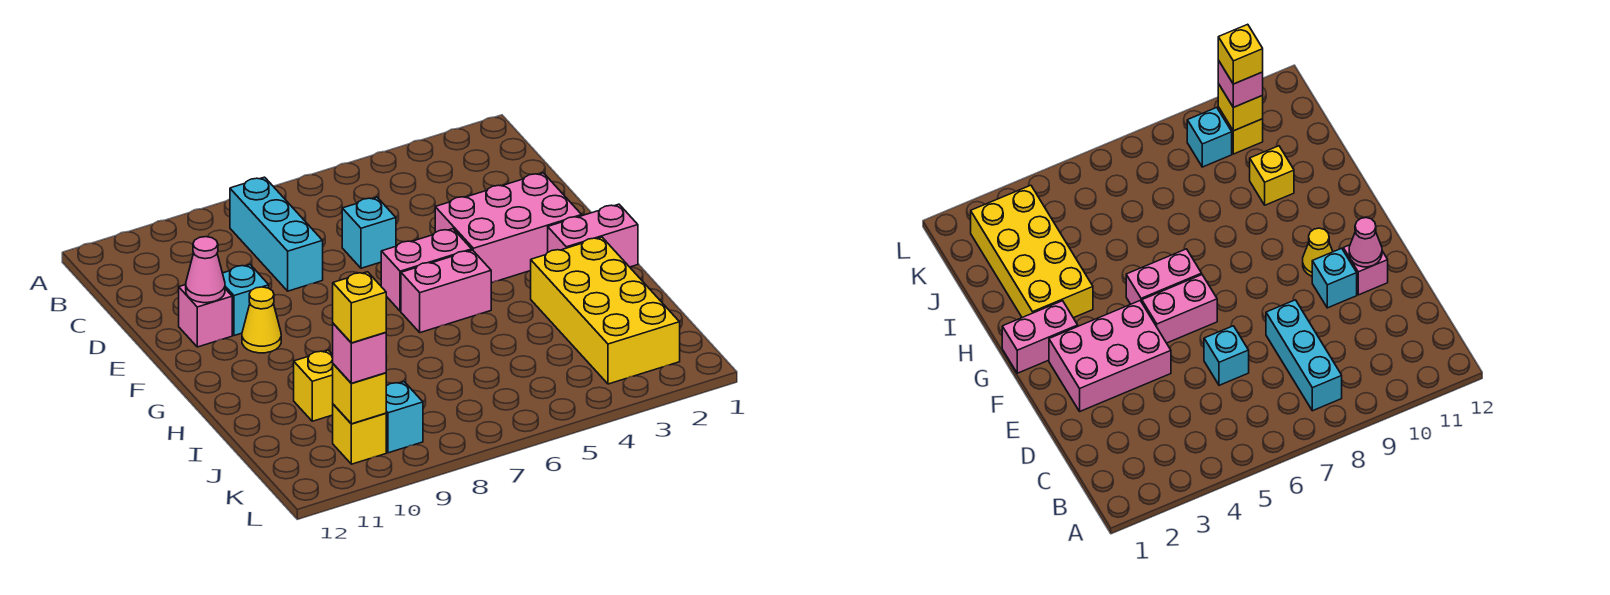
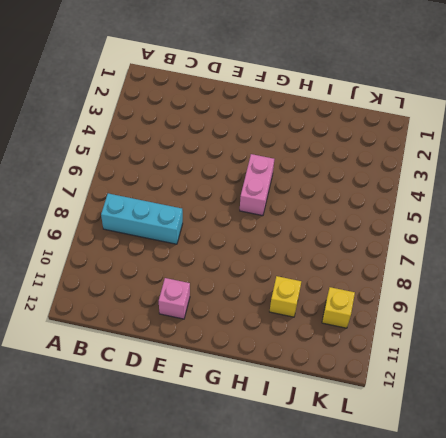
none -> cyan brick D6 level 1
none -> pink brick E2:F4 level 1
none -> cyan brick E10 level 1

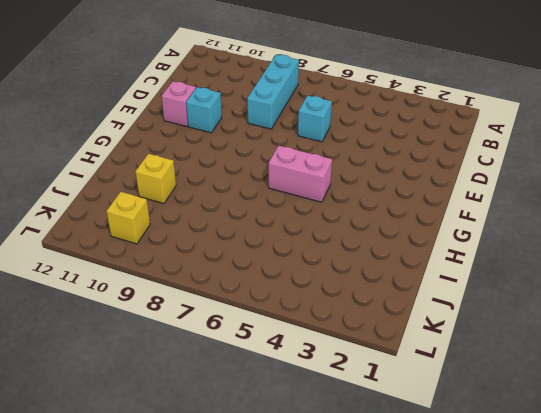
none -> pink brick E2:F4 level 1
none -> pink brick F5:F6 level 1
none -> yellow cone F10 level 1

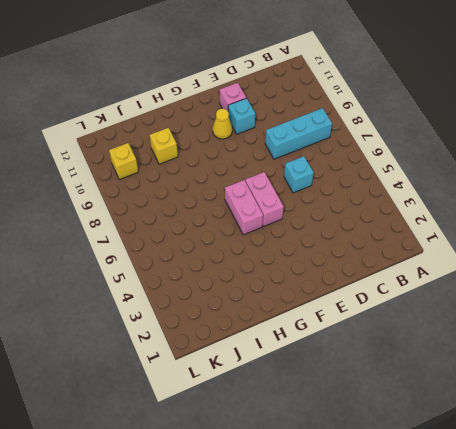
none -> pink brick E2:F4 level 1
none -> pink brick G1:G2 level 1
none -> yellow brick H2:K3 level 1

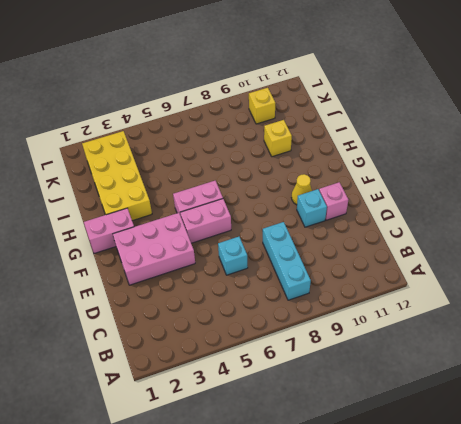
none -> cyan brick K9 level 1
none -> pink cone E11 level 2
none -> yellow brick K10 level 2

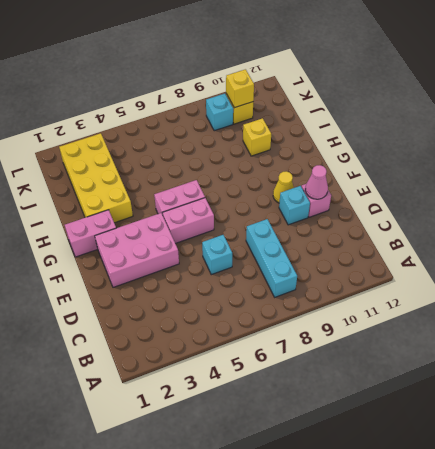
none -> pink brick K10 level 3
none -> yellow brick K10 level 4

